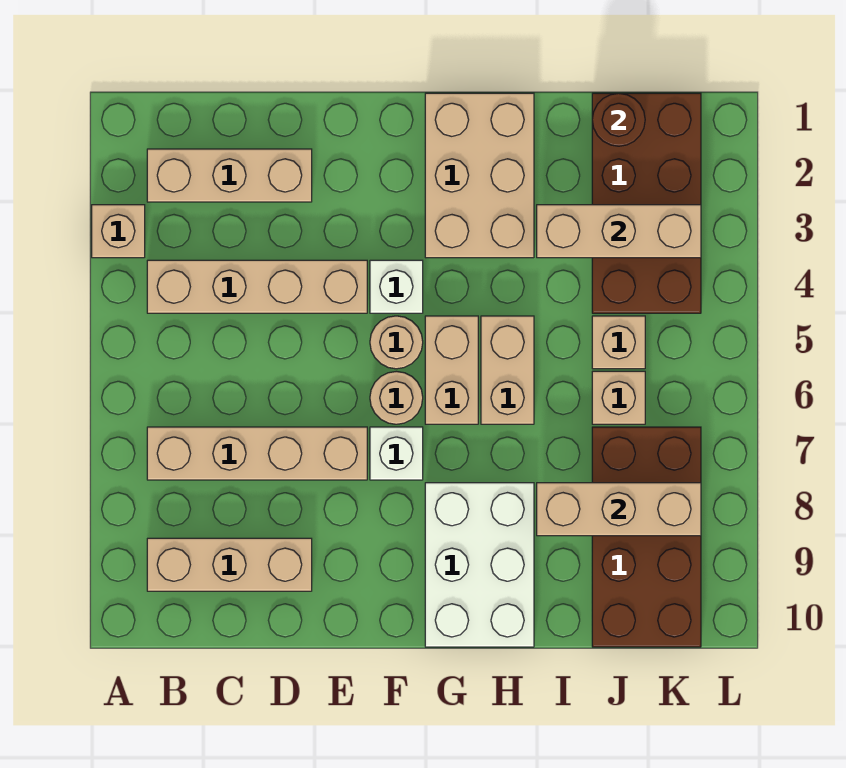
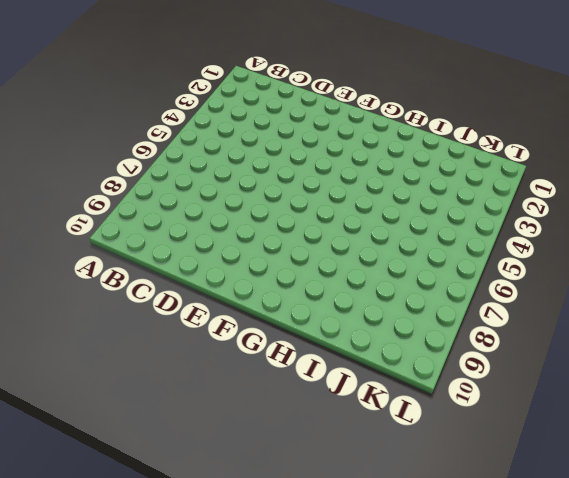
none -> tan brick A3 level 1
none -> tan brick B2:D2 level 1
none -> tan brick B4:E4 level 1

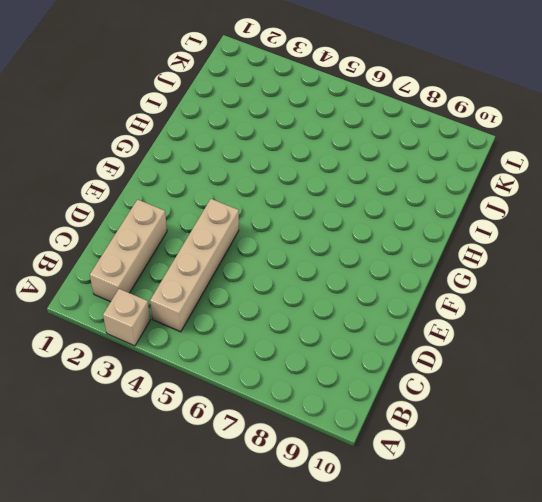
none -> tan brick B7:E7 level 1
none -> tan brick B9:D9 level 1
none -> white brick F4 level 1

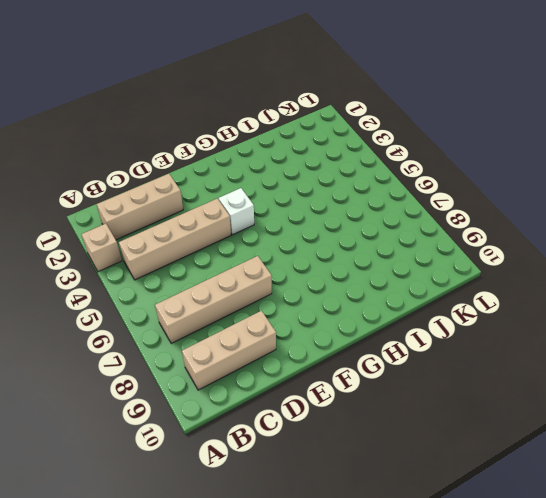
none -> tan round brick F5 level 1
none -> tan round brick F6 level 1
none -> white brick F7 level 1

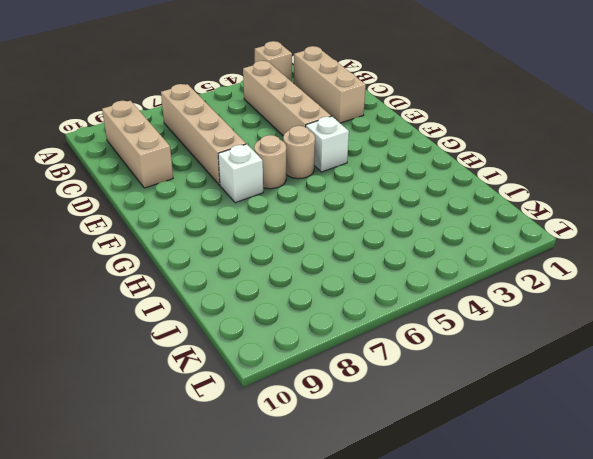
none -> tan brick G1:H3 level 1
none -> tan brick G5:G6 level 1
none -> white brick G8:H10 level 1

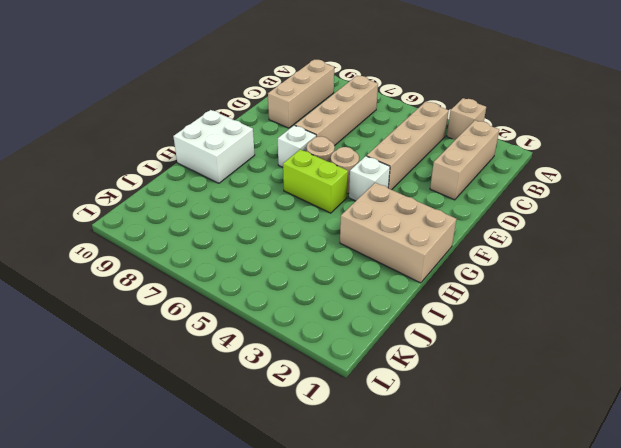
lime brick G5:G6 level 1 -> tan brick G5:G6 level 1
white brick G9:H10 level 1 -> white brick G8:H10 level 1
none -> tan brick H5:H6 level 1
none -> brown brick J1:K4 level 1
none -> tan brick J5 level 1

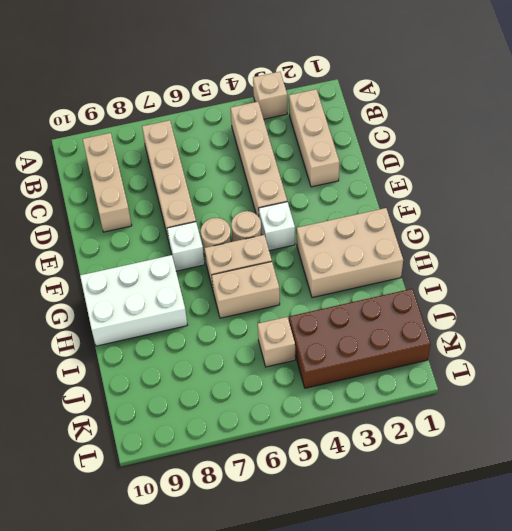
none -> tan brick J6 level 1
none -> brown brick J7:K10 level 1
none -> tan brick I3:K3 level 2

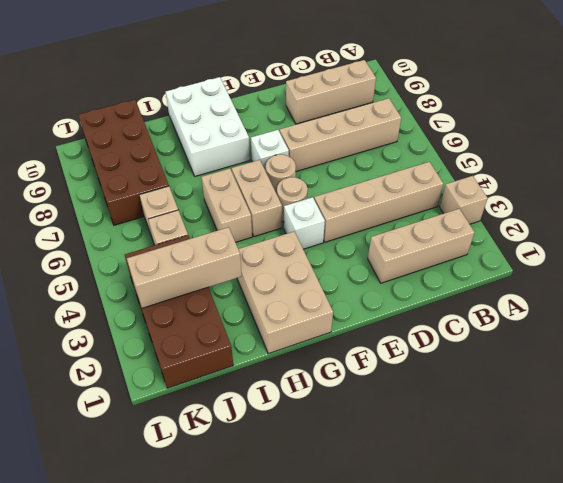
none -> tan brick I8:K8 level 2
none -> brown round brick J1 level 2

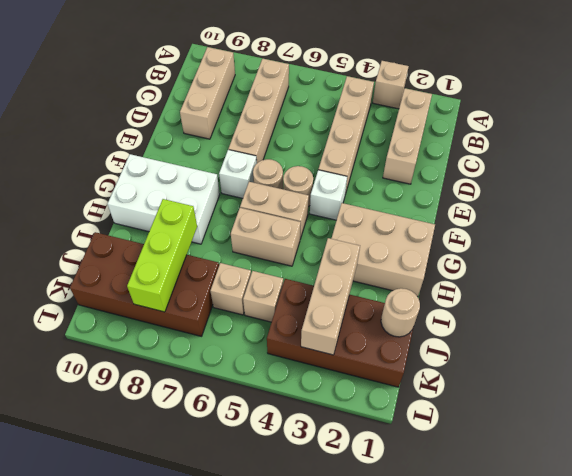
lime brick I8:K8 level 2 -> tan brick I8:K8 level 2
tan round brick J1 level 2 -> brown round brick J1 level 2

